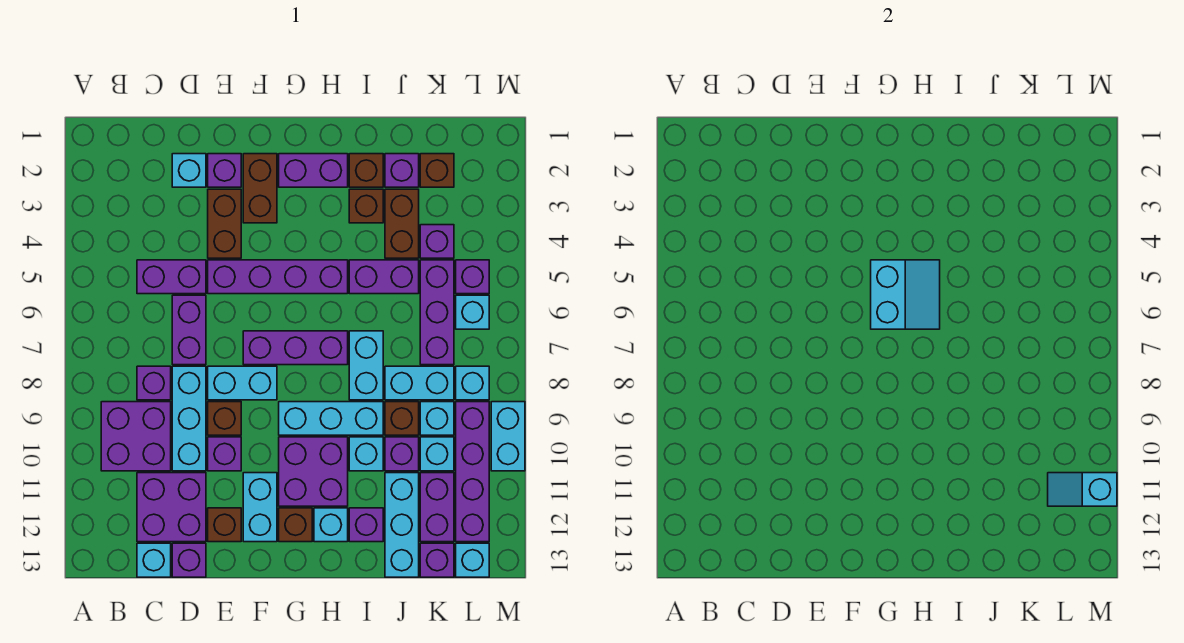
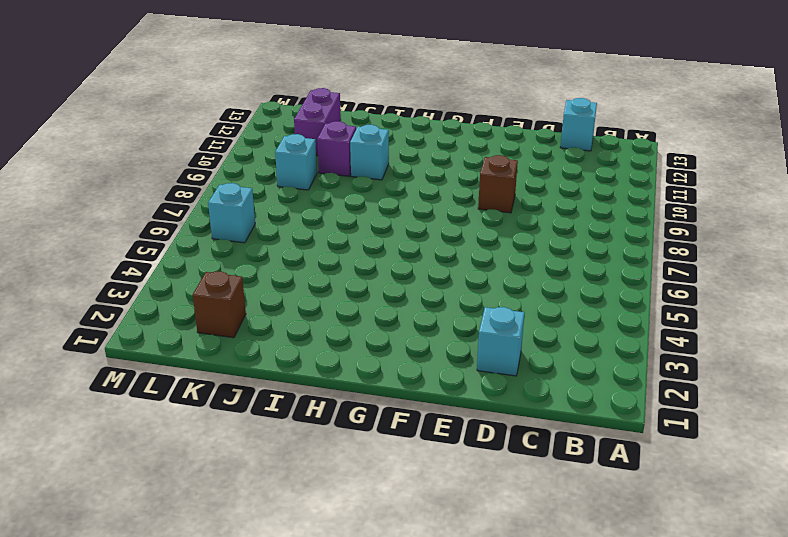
none -> purple brick B9:C10 level 1
none -> purple brick C5:D5 level 1
none -> purple brick C8 level 1
none -> purple brick C11:D12 level 1

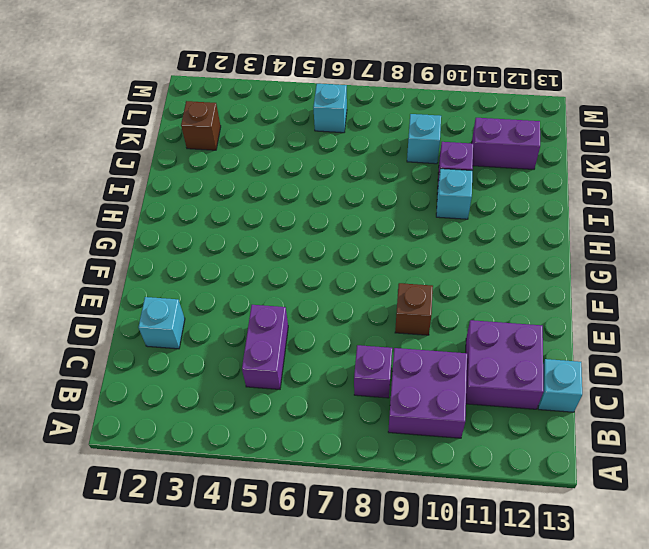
none -> purple brick D6:D7 level 1
none -> cyan brick D8:D10 level 1
none -> purple brick D13 level 1
none -> purple brick E2 level 1

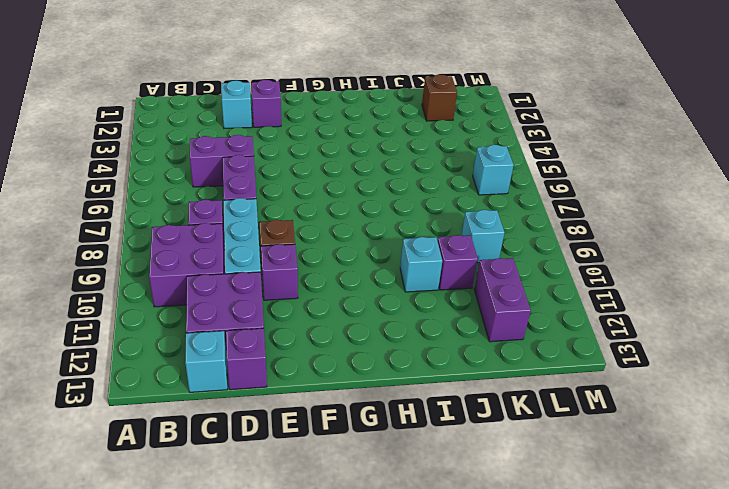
none -> brown brick E3:E4 level 1
none -> purple brick E5:H5 level 1
none -> cyan brick E8:F8 level 1
none -> brown brick E12 level 1

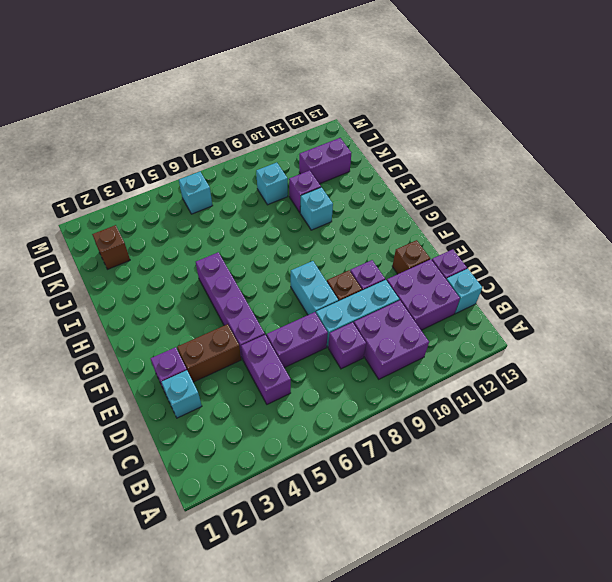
none -> brown brick F2:F3 level 1
none -> purple brick F7:H7 level 1
none -> cyan brick F11:F12 level 1
none -> purple brick G2:H2 level 1

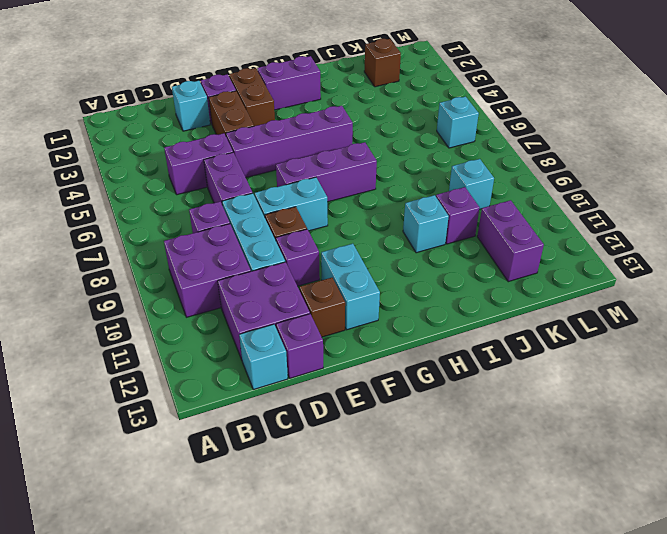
none -> cyan brick G9:I9 level 1
none -> purple brick G10:H11 level 1
none -> brown brick G12 level 1
none -> cyan brick H12 level 1

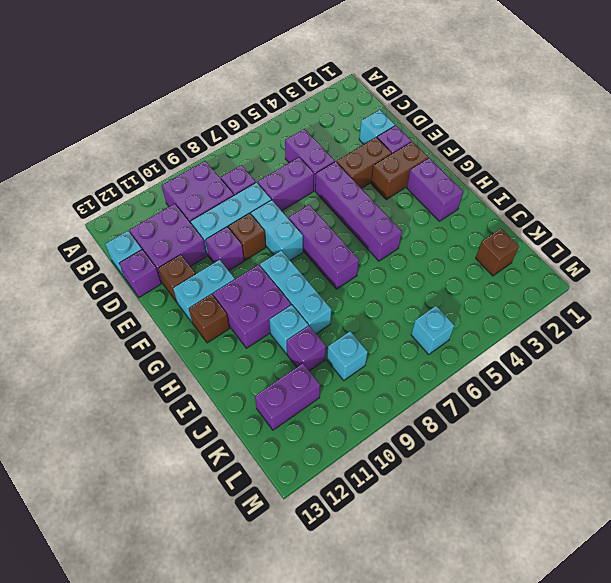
none -> cyan brick H12 level 1
none -> brown brick I2 level 1
none -> brown brick I3 level 1
none -> purple brick I5:J5 level 1

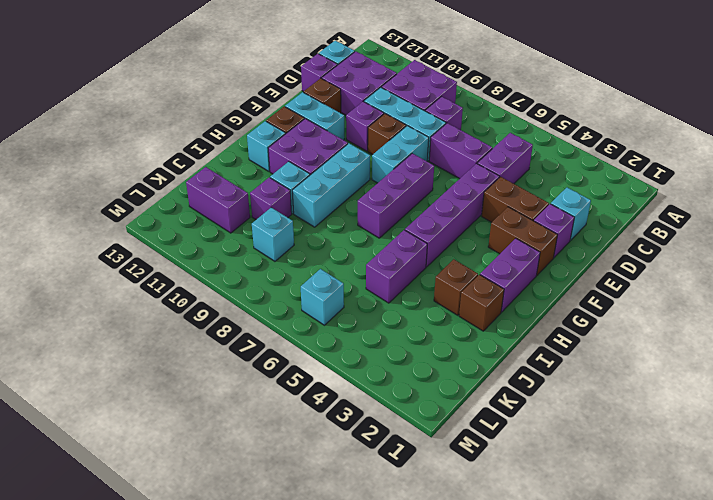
none -> cyan brick I7:I8 level 1
none -> purple brick I12 level 1
none -> purple brick J2 level 1
none -> brown brick J3:J4 level 1

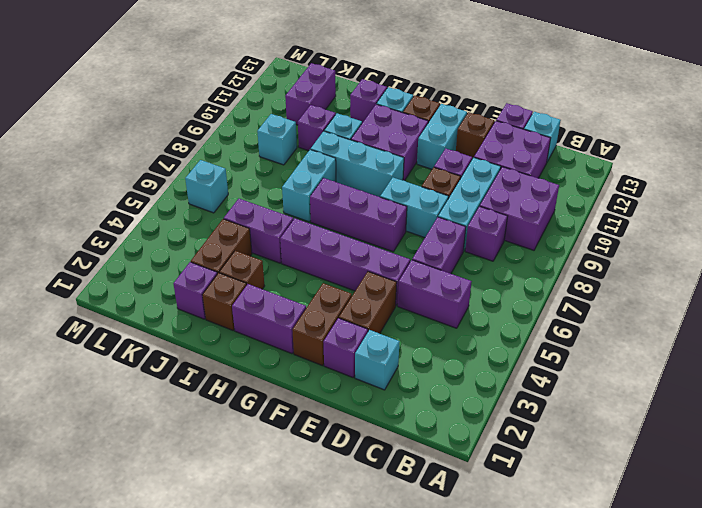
none -> cyan brick J8:K8 level 1
none -> brown brick J9 level 1
none -> cyan brick J11:J13 level 1
none -> brown brick K2 level 1

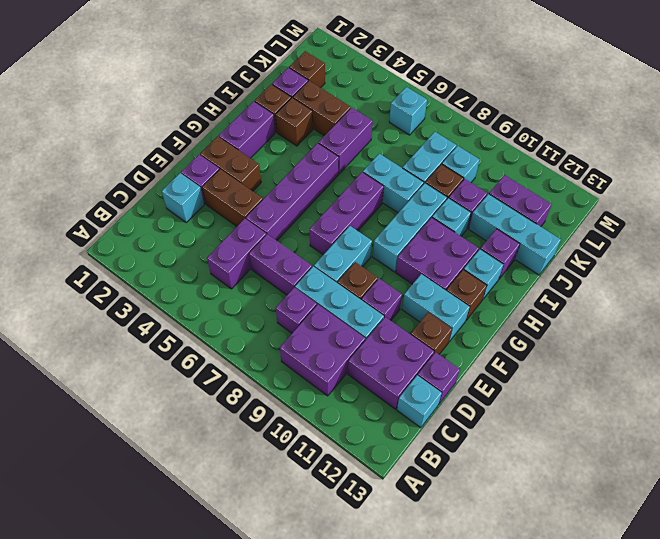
none -> purple brick K4 level 1
none -> purple brick K5:K7 level 1
none -> cyan brick K10 level 1
none -> purple brick K13 level 1

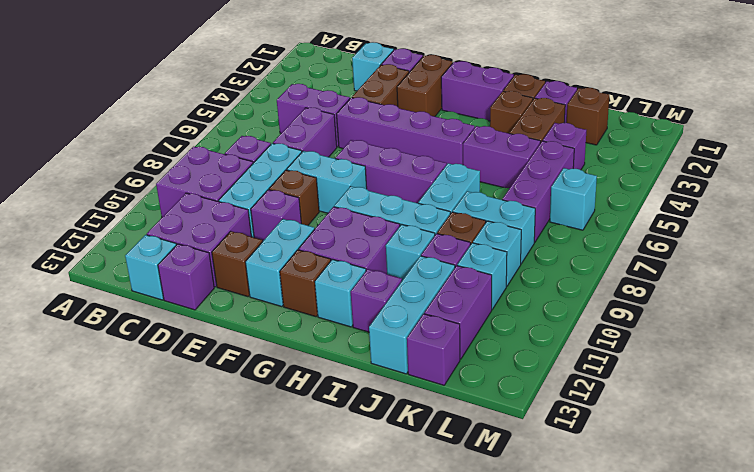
none -> purple brick L5 level 1
none -> cyan brick L8 level 1
none -> purple brick L9:L12 level 1
none -> cyan brick L13 level 1

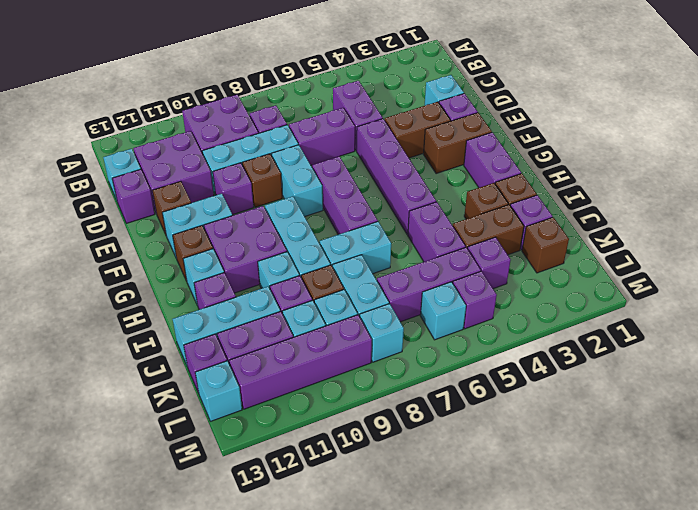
none -> cyan brick M9:M10 level 1
none -> cyan slope G5:H6 level 2 top G
none -> cyan slope L11:M11 level 2 top M

